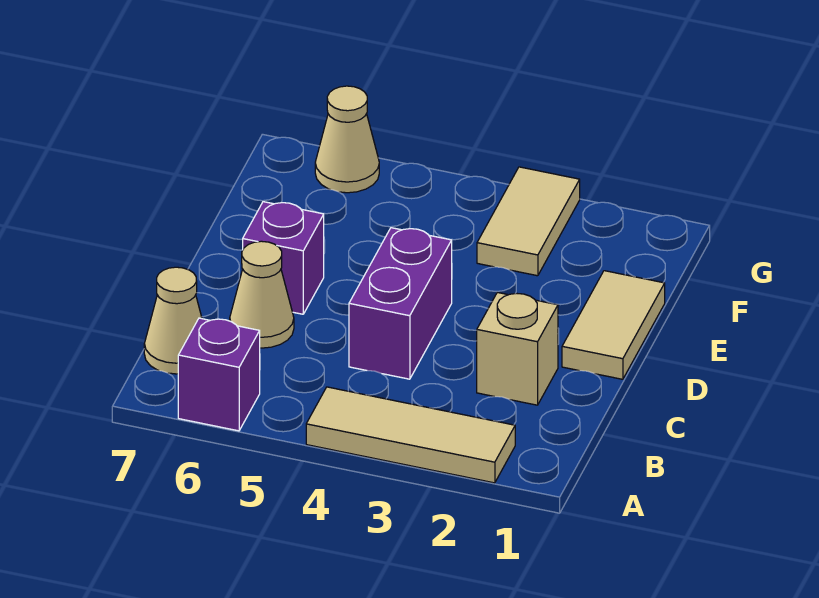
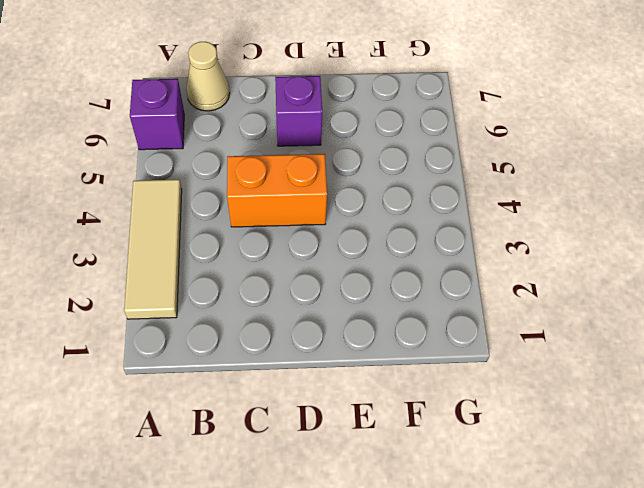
orange brick C4:D4 level 1 -> purple brick C4:D4 level 1
none -> tan brick C2 level 1
none -> tan cone C6 level 1

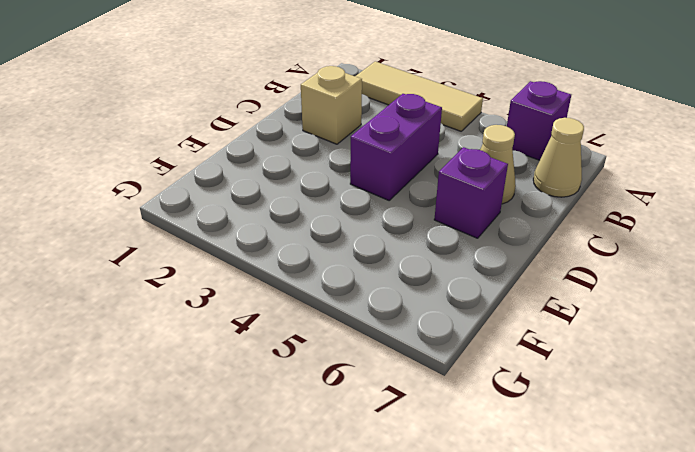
none -> tan tile D1:E1 level 1
none -> tan tile F3:G3 level 1

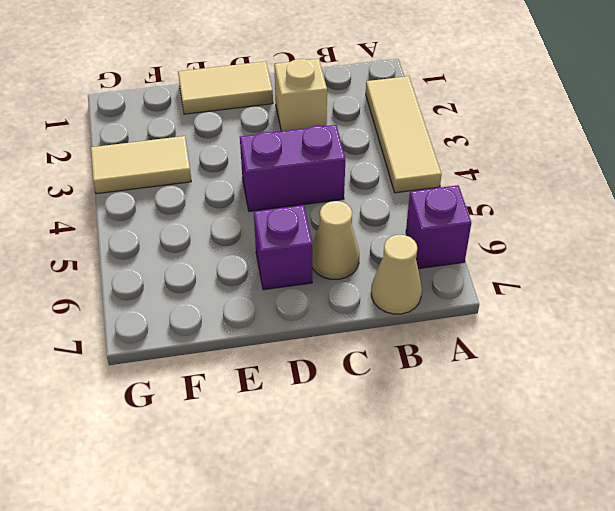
none -> tan cone G6 level 1

